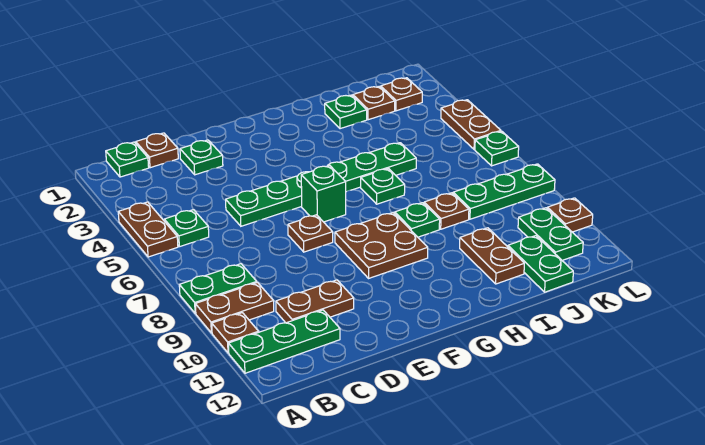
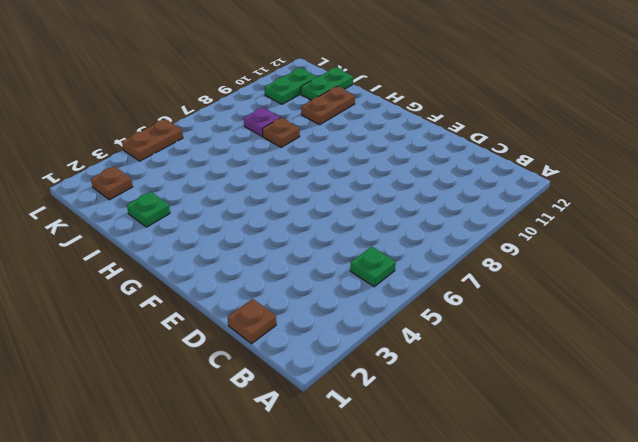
purple plate J8 level 1 -> green plate J8:L8 level 1
none -> brown plate A4:A5 level 1
none -> green plate A8:B8 level 1
none -> brown plate A9:B9 level 1

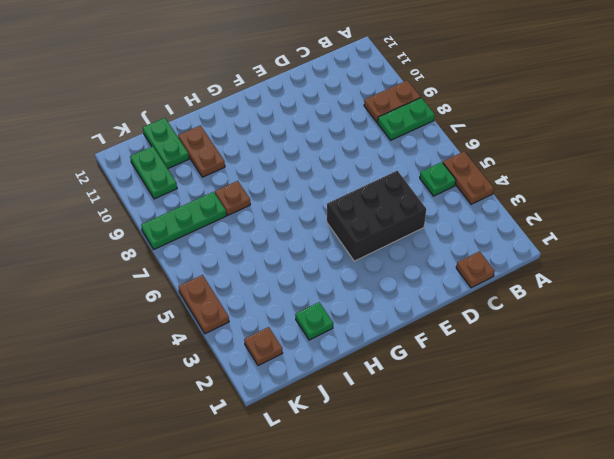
black brick D4:F5 level 1 -> green plate D5:I5 level 1
none -> brown plate A10 level 1
none -> green plate A11:C11 level 1
none -> green plate B1 level 1

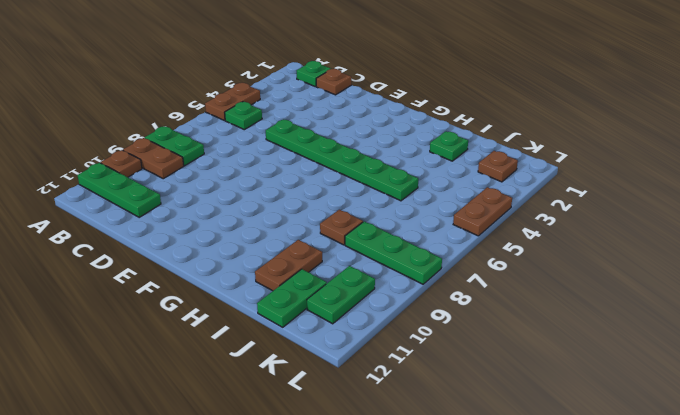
none -> brown plate C10:D10 level 1
none -> green plate D2 level 1
none -> brown plate E7 level 1

